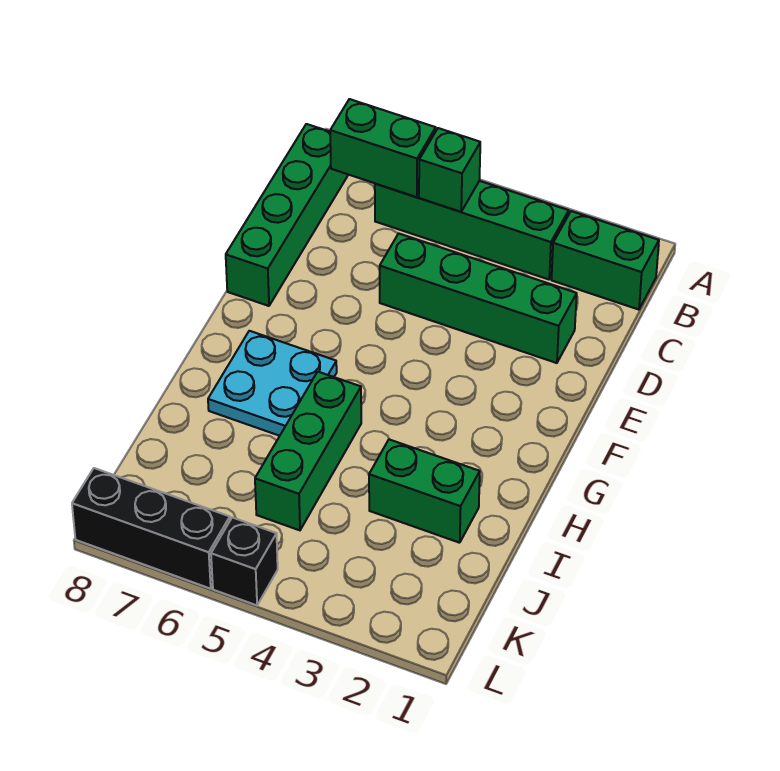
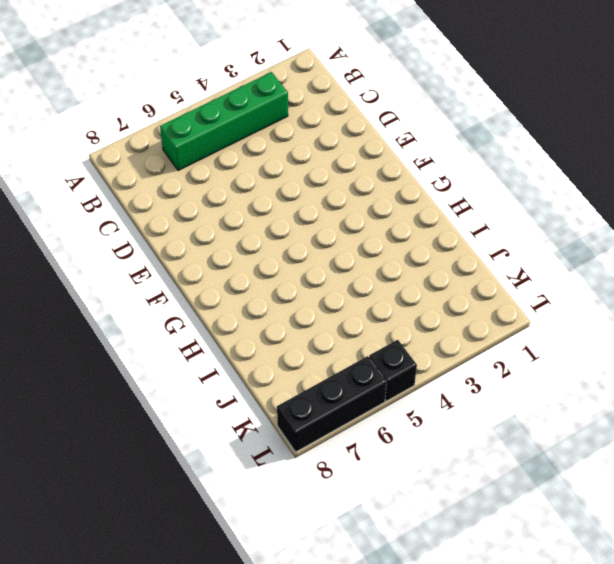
none -> green brick B1:B2 level 1
none -> green brick B8:E8 level 1

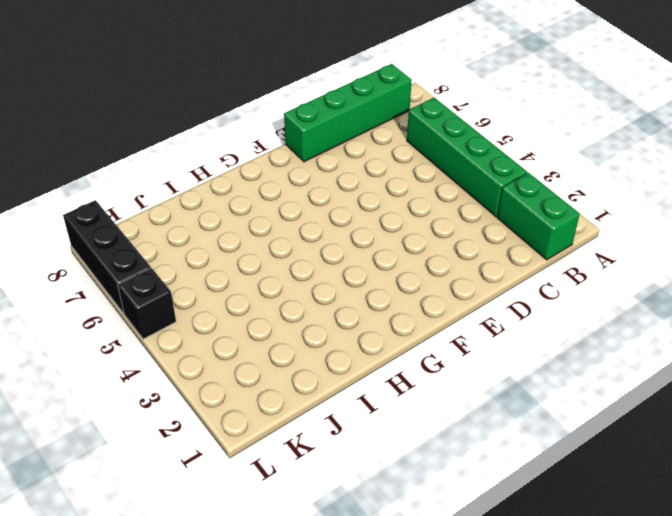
none -> green brick D2:D5 level 1
none -> cyan plate G6:H7 level 1

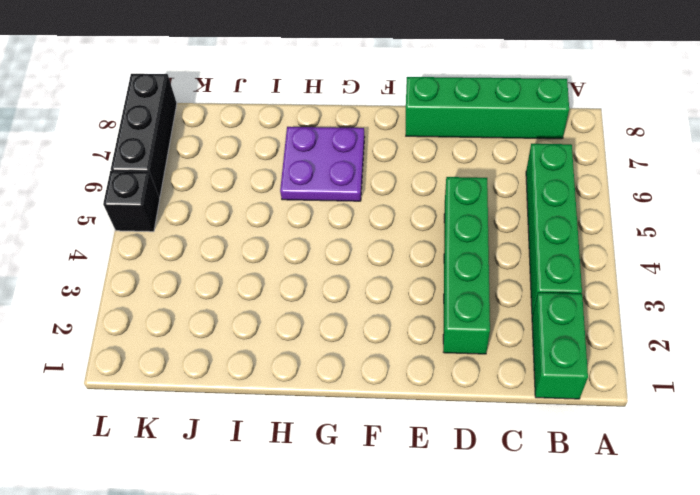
purple plate G6:H7 level 1 -> cyan plate G6:H7 level 1
none -> green brick H5:J5 level 1
none -> green brick I2:I3 level 1

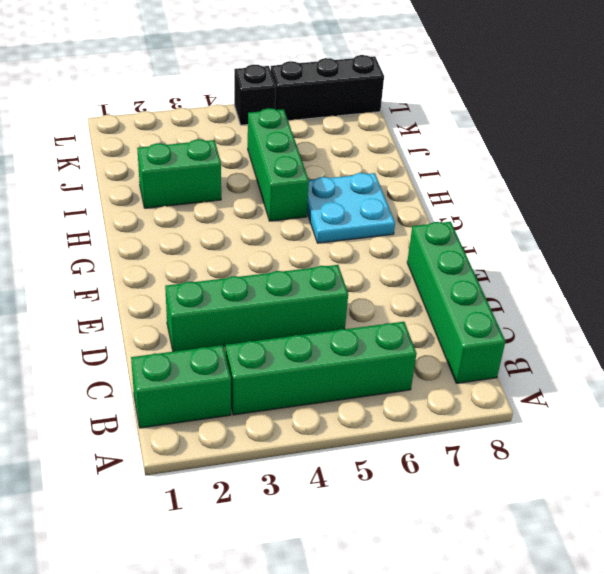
none -> green brick B5 level 2
none -> green brick B6:B7 level 2

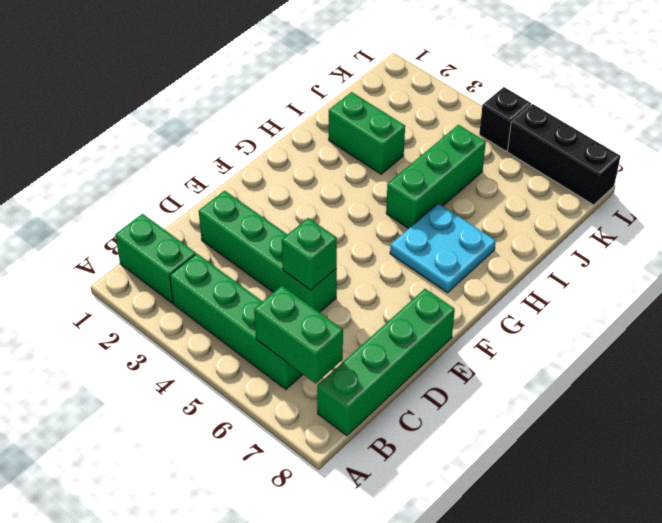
green brick D5 level 2 -> green brick B5 level 2

